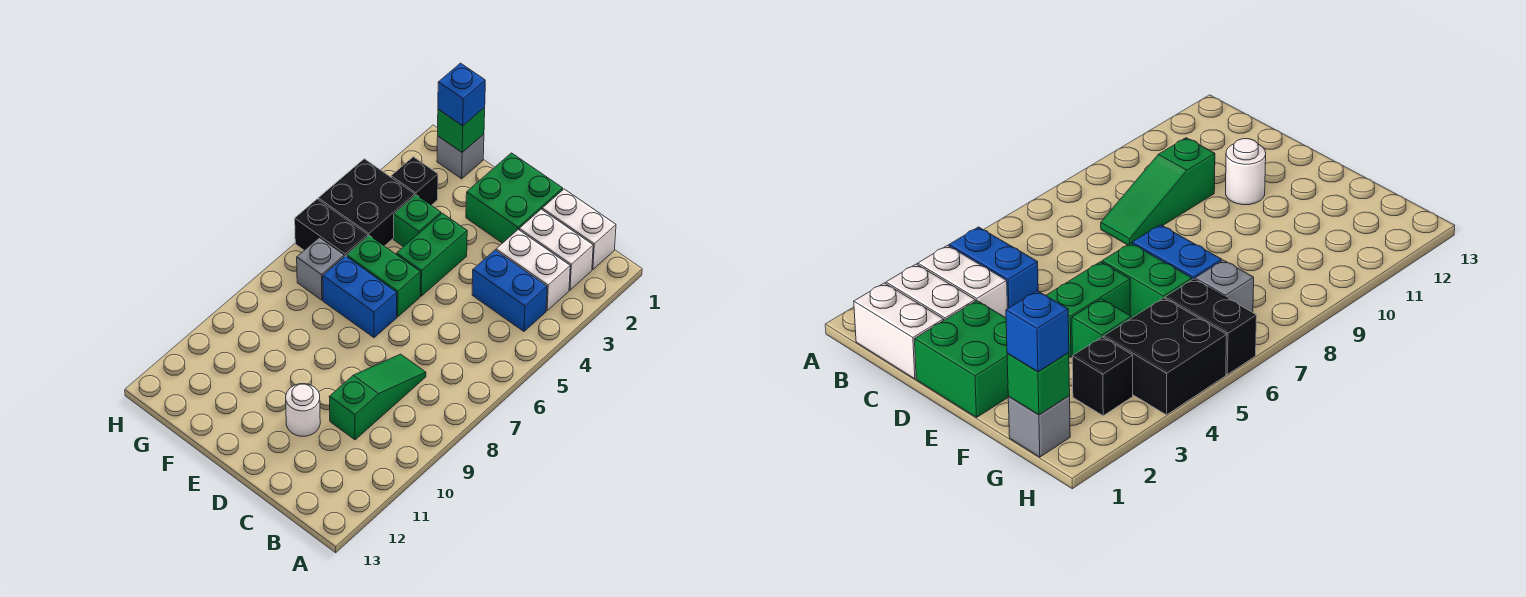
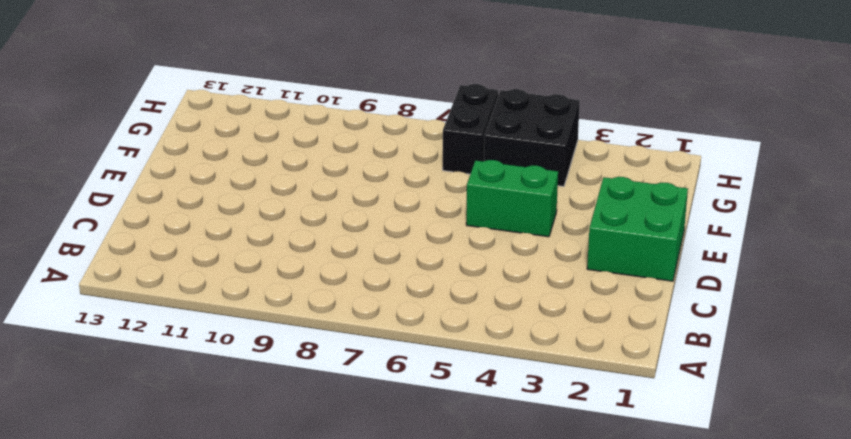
none -> white brick B1:C1 level 1
none -> white brick B2:C2 level 1
none -> white brick B3:C3 level 1

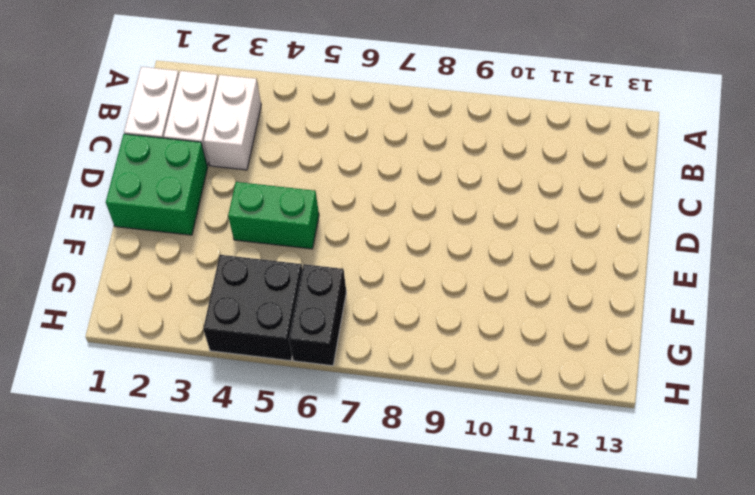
none -> blue brick B4:C4 level 1
none -> green slope C8:C10 level 1 top 10
none -> white round brick D11 level 1

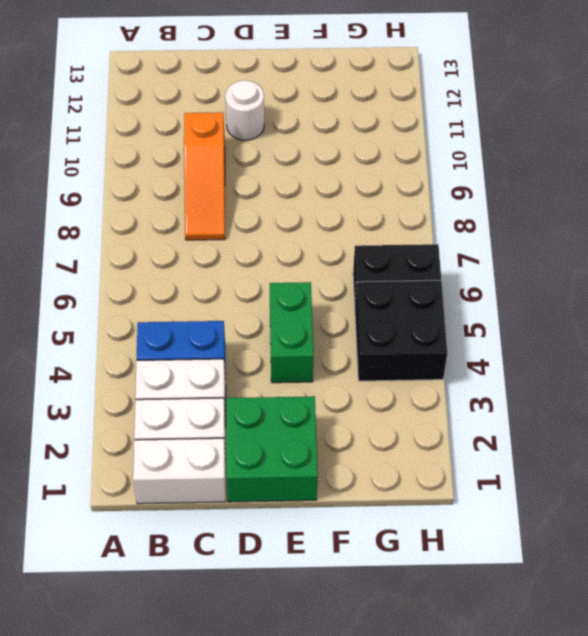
orange slope C8:C10 level 1 top 10 -> green slope C8:C10 level 1 top 10
none -> green brick E6:F6 level 1
none -> blue brick E7:F7 level 1
none -> green brick F4 level 1

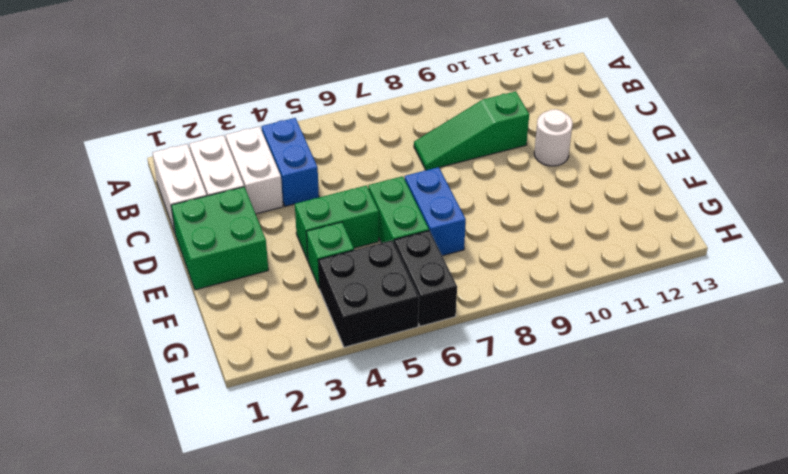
none -> grey brick G1 level 1
none -> black brick G3 level 1
none -> grey brick G7 level 1

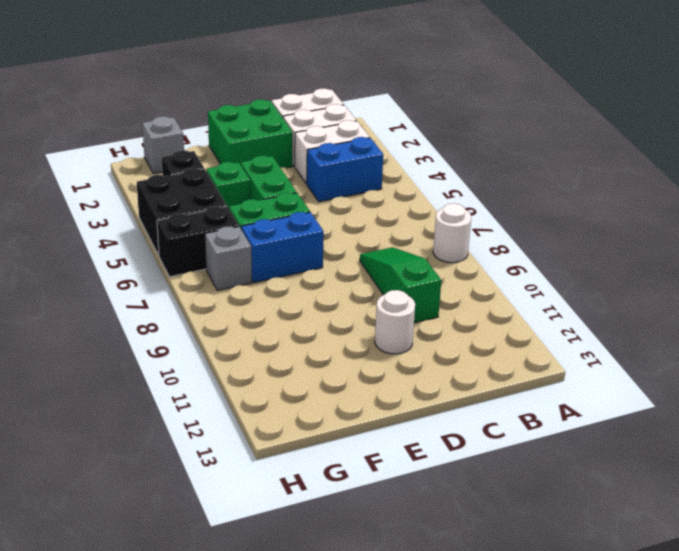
white round brick A8 level 1 -> none
none -> green brick G1 level 2
none -> blue brick G1 level 3

